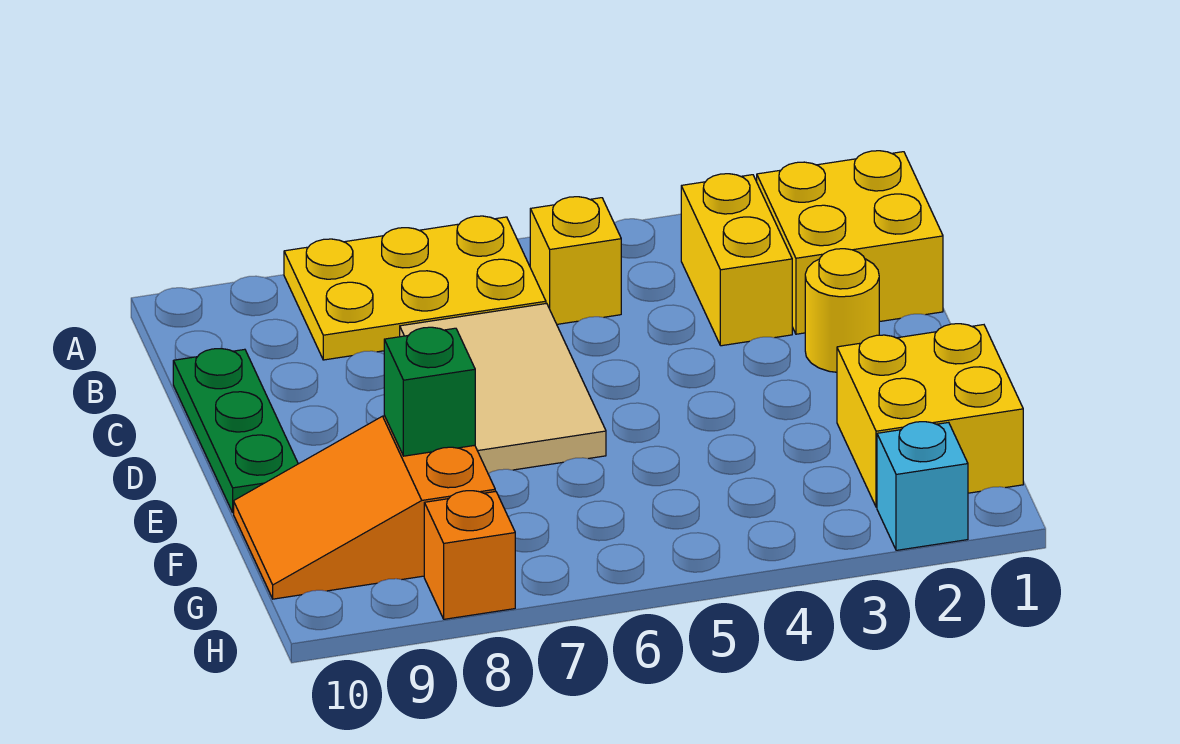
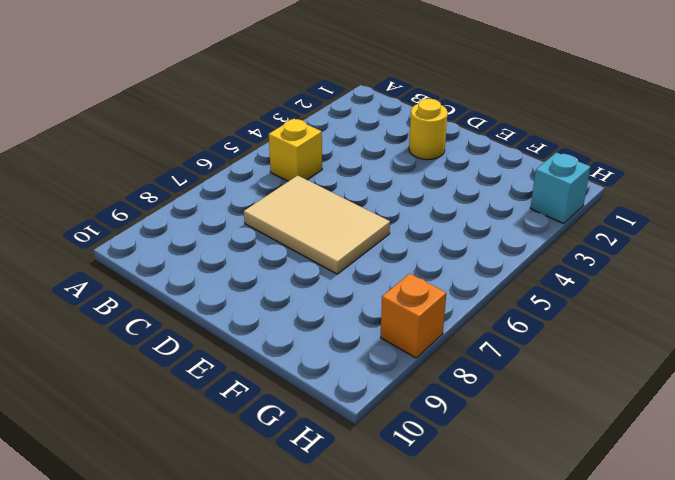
none -> yellow plate A6:B8 level 1
none -> yellow brick B1:C2 level 1
none -> yellow brick B3:C3 level 1

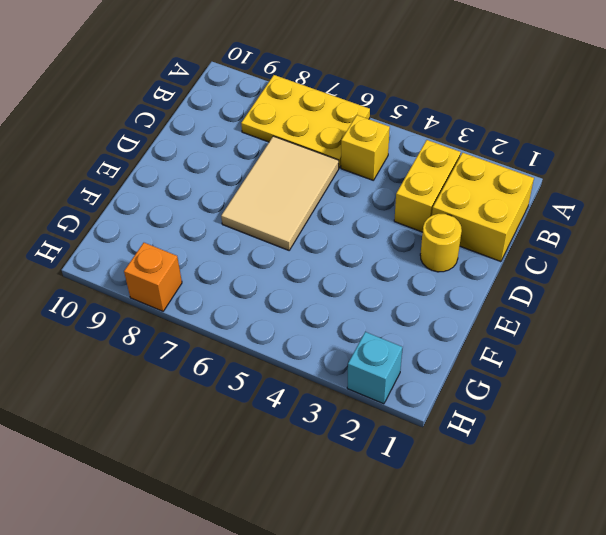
none -> green plate C10:E10 level 1
none -> yellow brick F1:G2 level 1
none -> orange slope F8:G10 level 1 top 8

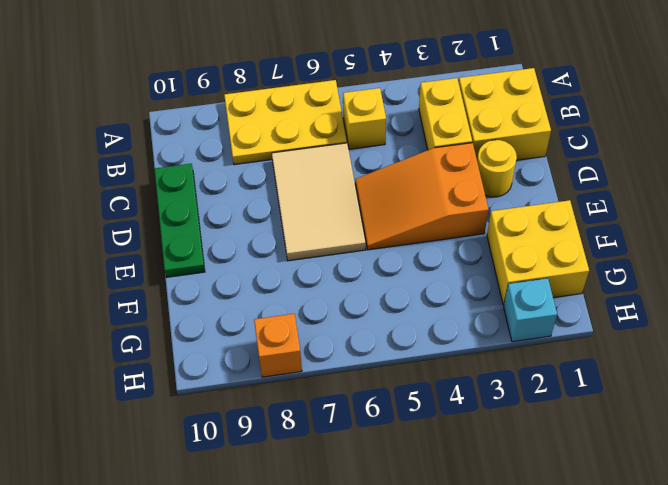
orange slope D3:E5 level 1 top 3 -> orange slope F8:G10 level 1 top 8
none -> green brick F8 level 2

